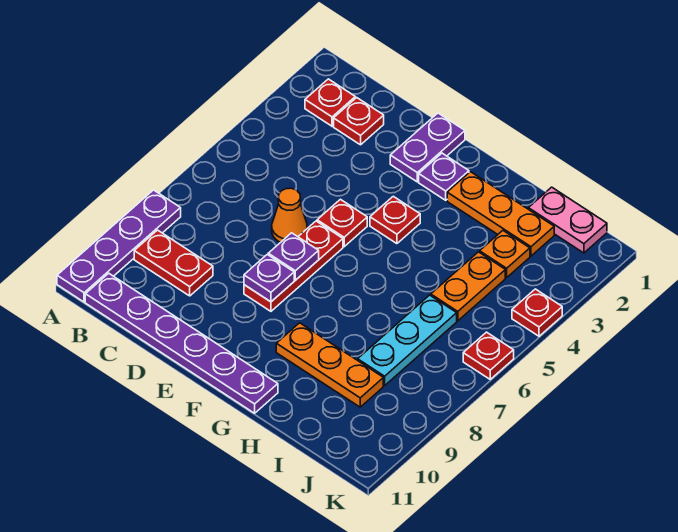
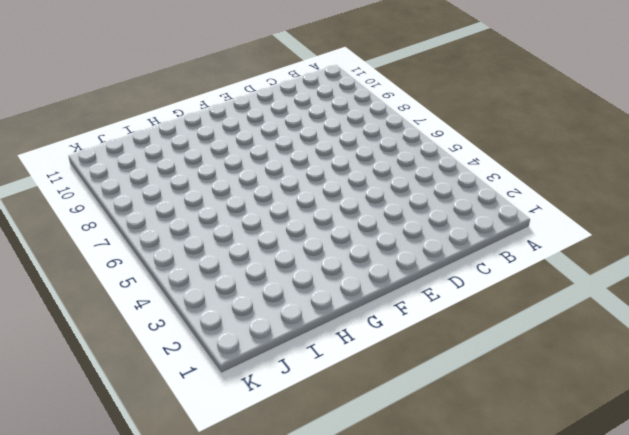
none -> purple plate A8:A11 level 1
none -> red plate B2 level 1
none -> red plate B9:C9 level 1

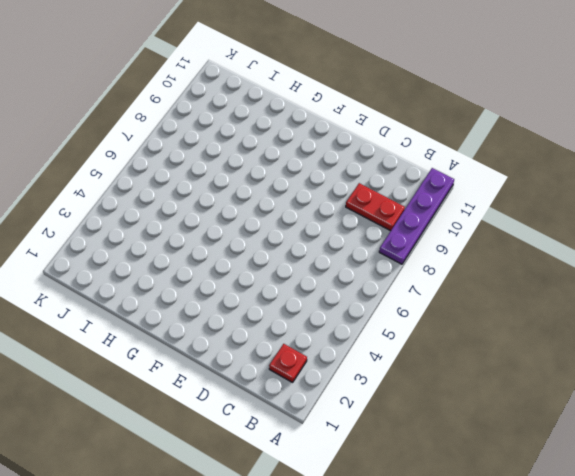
none -> purple plate B11:G11 level 1
none -> red plate C2 level 1
none -> orange cone D6 level 1

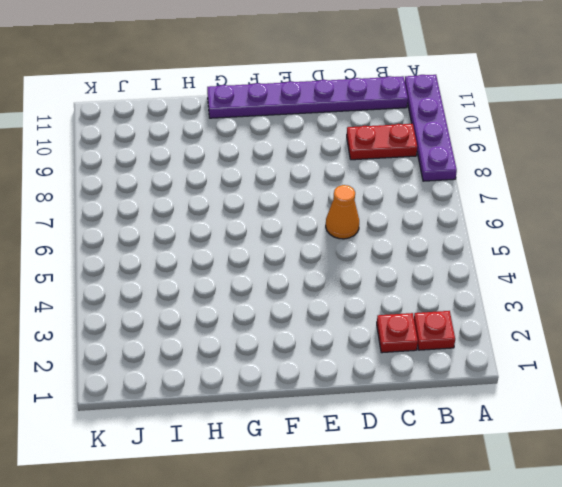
none -> purple plate E1:E2 level 1
none -> red plate E5 level 1
none -> red plate E6:E8 level 1

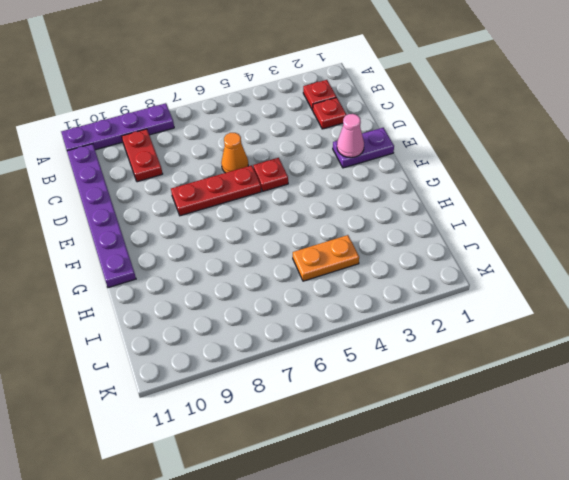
pink cone E2 level 2 -> none
none -> purple plate F2 level 1
none -> red plate F4 level 1
none -> orange plate G2:I2 level 1

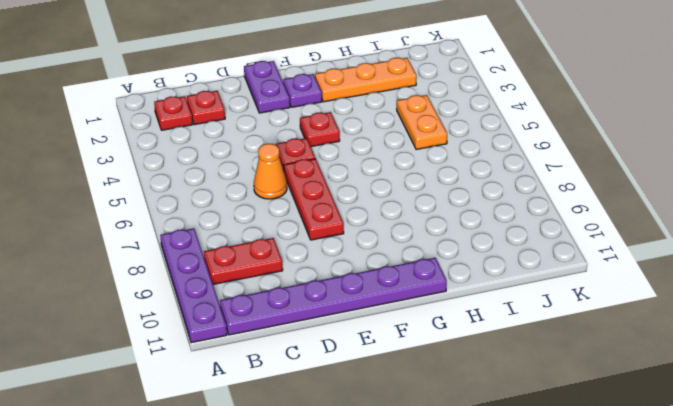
none -> orange plate G9:I9 level 1
none -> pink plate I1:J1 level 1
none -> orange plate I3 level 1

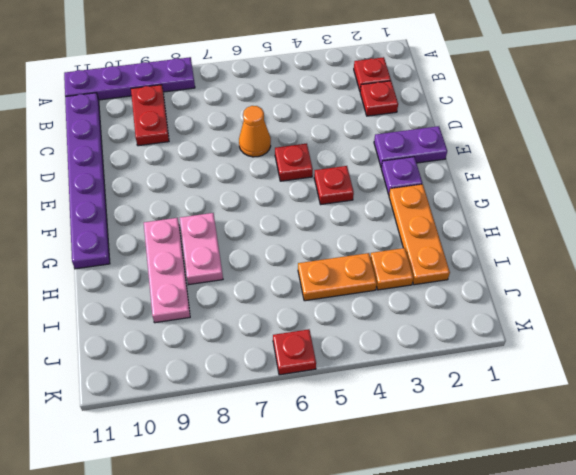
pink plate G8:H8 level 1 -> pink plate I1:J1 level 1
pink plate G9:I9 level 1 -> orange plate G9:I9 level 1
none -> red plate E6:E8 level 1
none -> cyan plate I6:I8 level 1
none -> red plate K4 level 1

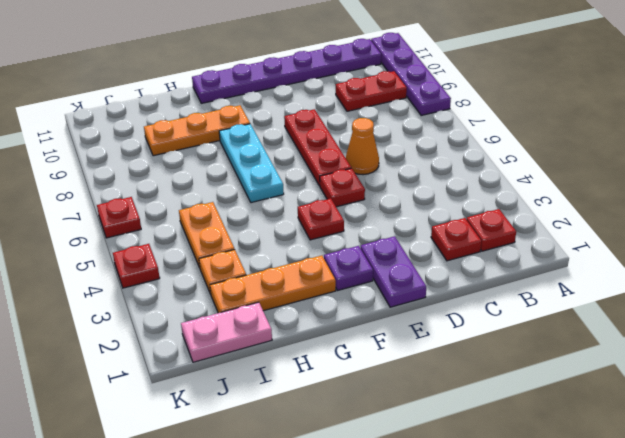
cyan plate G6:G8 level 1 -> cyan plate I6:I8 level 1
none -> purple plate E7 level 2
none -> purple plate E8 level 2

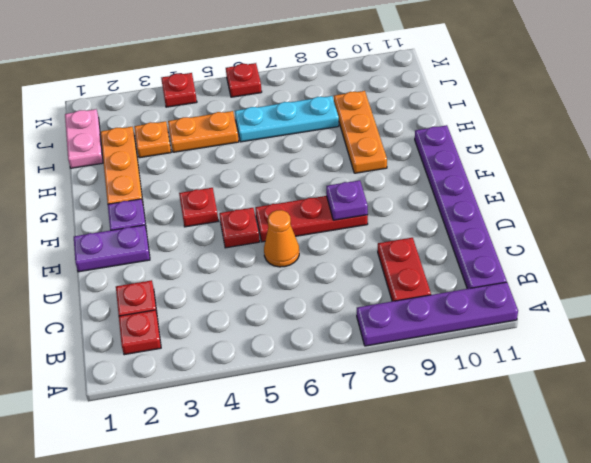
none -> purple plate E7 level 2

